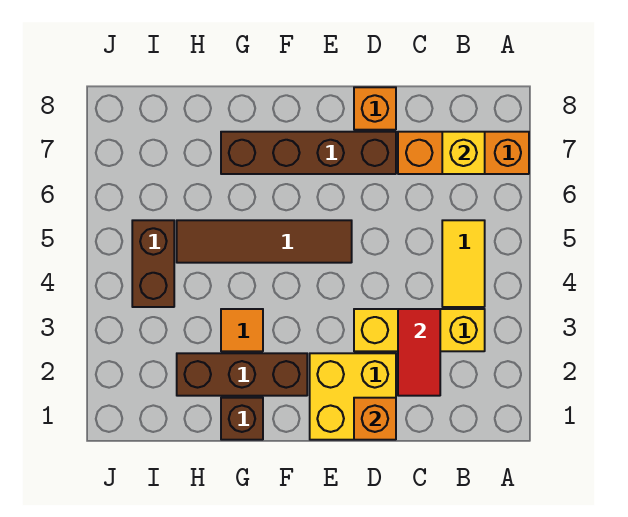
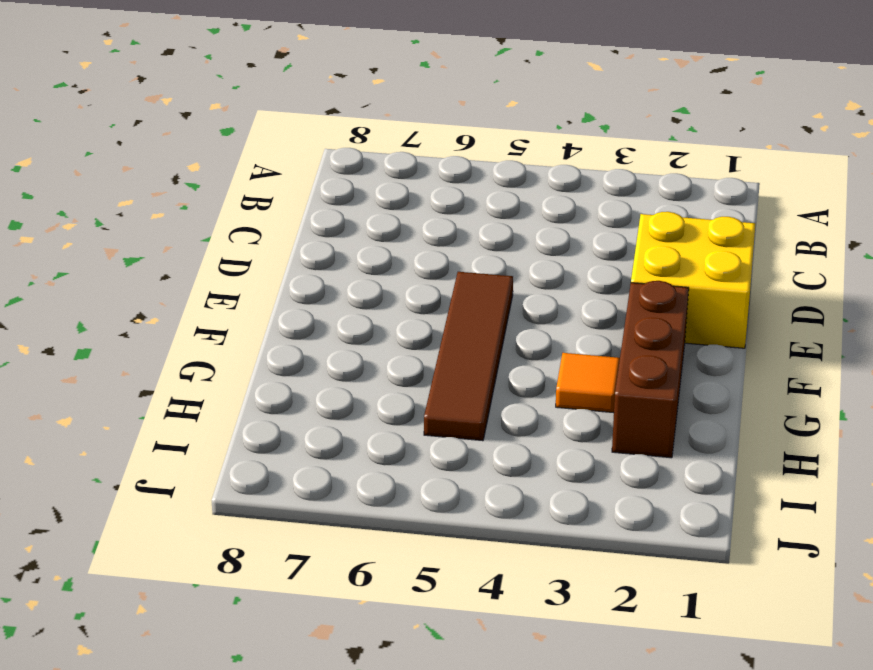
none -> orange brick A7:C7 level 1
none -> yellow brick B3:D3 level 1
none -> yellow tile B4:B5 level 1

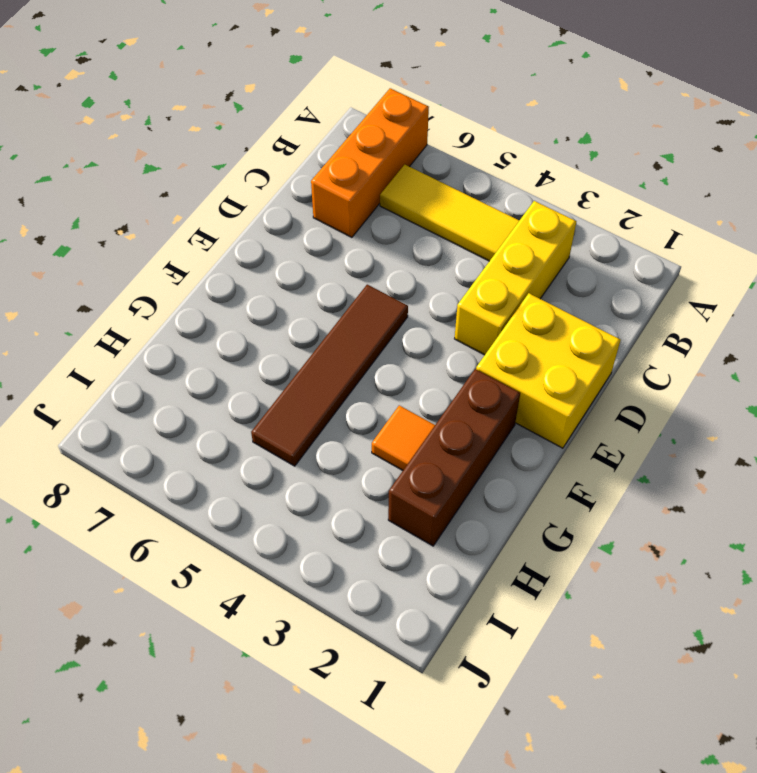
yellow tile B4:B6 level 1 -> yellow tile B4:B5 level 1
none -> brown brick D7:G7 level 1
none -> orange brick D8 level 1
none -> brown brick G1 level 1

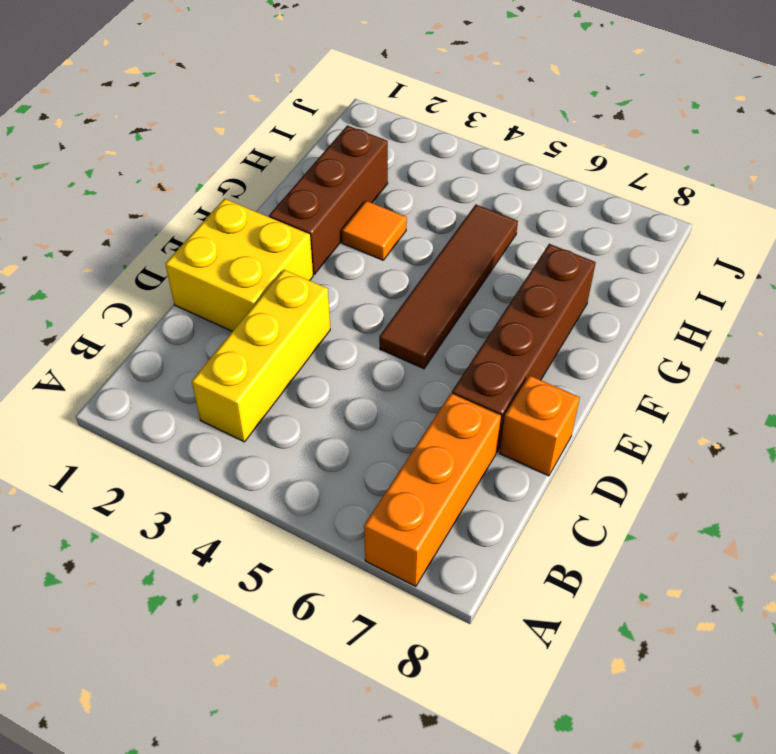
none -> yellow tile B4:B5 level 1
none -> brown brick G1 level 1
none -> brown brick I4:I5 level 1

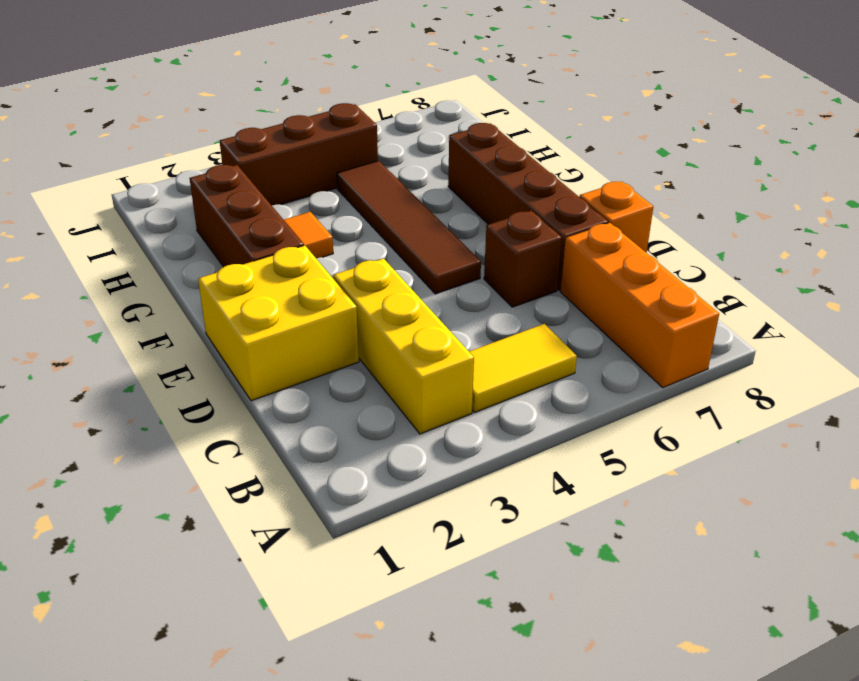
brown brick D6 level 1 -> brown brick G1 level 1
brown brick I3:I5 level 1 -> brown brick I4:I5 level 1
none -> yellow brick B7 level 2
none -> red tile C2:C3 level 2
none -> orange brick D1 level 2

